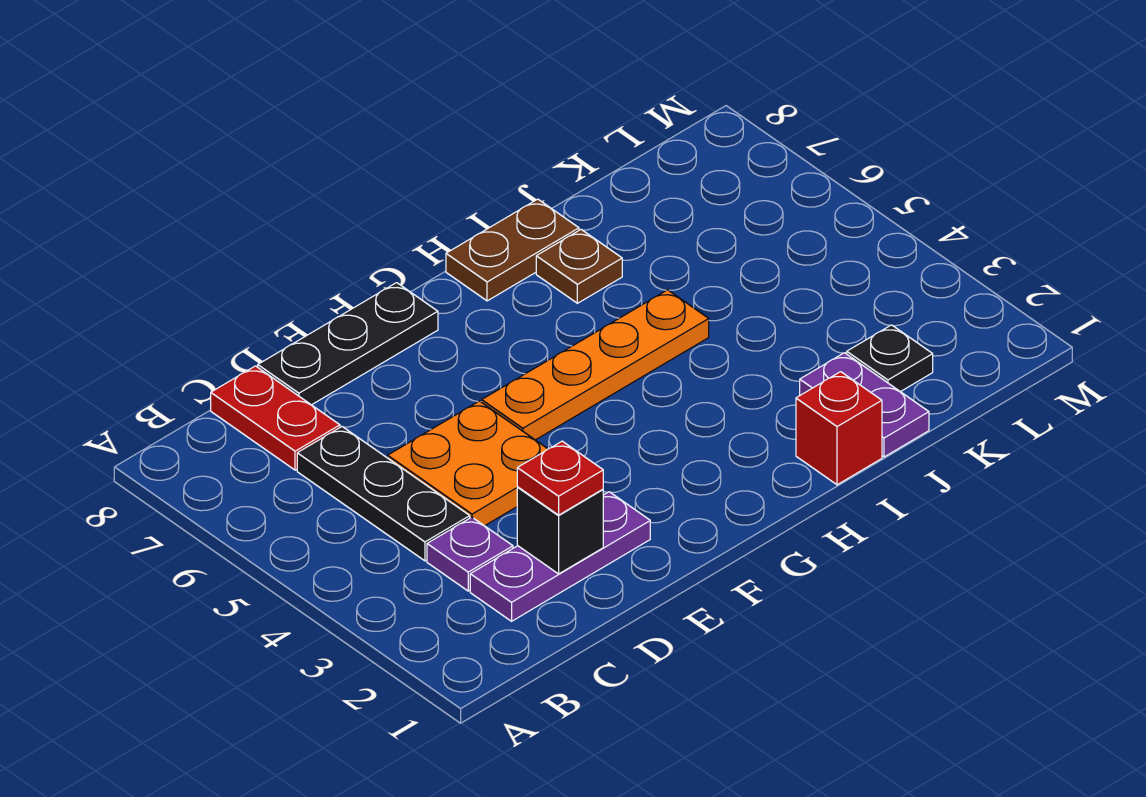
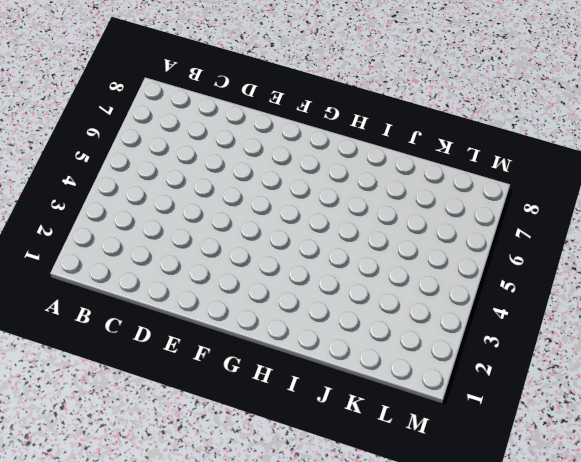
none -> purple plate C2:E2 level 1
none -> purple plate C3 level 1
none -> black plate C4:C6 level 1

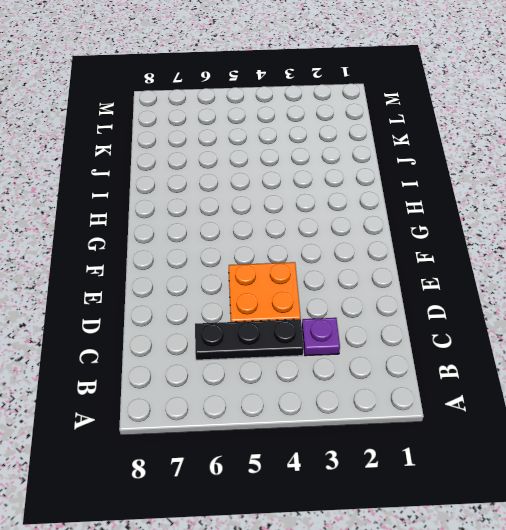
none -> purple plate C2:E2 level 1
none -> red plate C7:C8 level 1
none -> black plate D8:F8 level 1

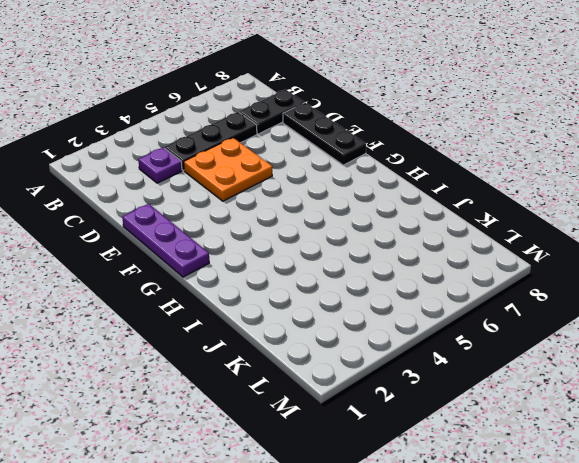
black plate C7:C8 level 1 -> red plate C7:C8 level 1
purple plate E1:G1 level 1 -> purple plate C2:E2 level 1
none -> orange plate F5:I5 level 1
none -> brown plate H8:I8 level 1
none -> red brick I1 level 1

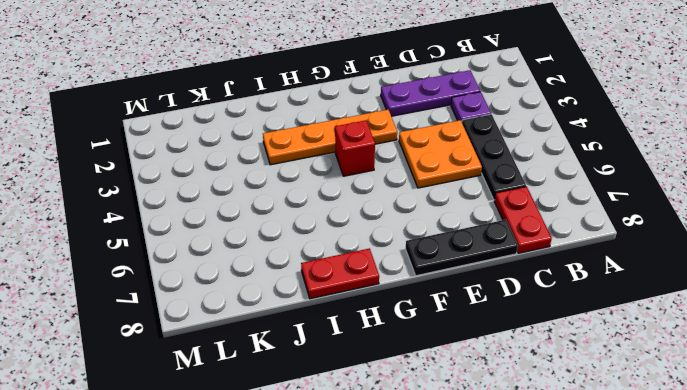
orange plate F3:I3 level 1 -> orange plate F5:I5 level 1
red brick G4 level 1 -> red brick I1 level 1
red plate H8:I8 level 1 -> brown plate H8:I8 level 1
none -> brown plate I7 level 1
none -> purple plate J1:J2 level 1
none -> black plate K2 level 1

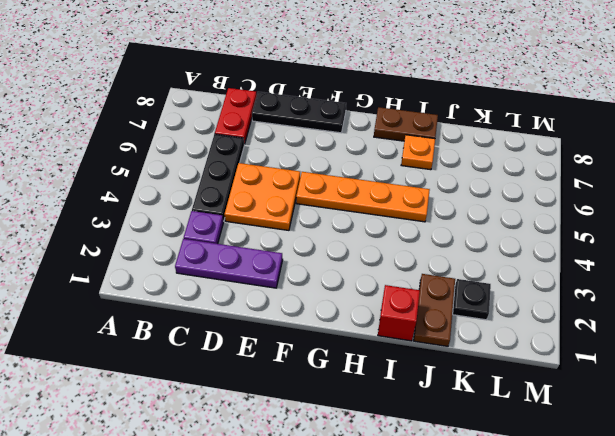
orange plate I7 level 1 -> brown plate I7 level 1
brown plate J1:J2 level 1 -> purple plate J1:J2 level 1
none -> black brick D2 level 2
none -> red plate D2 level 3

